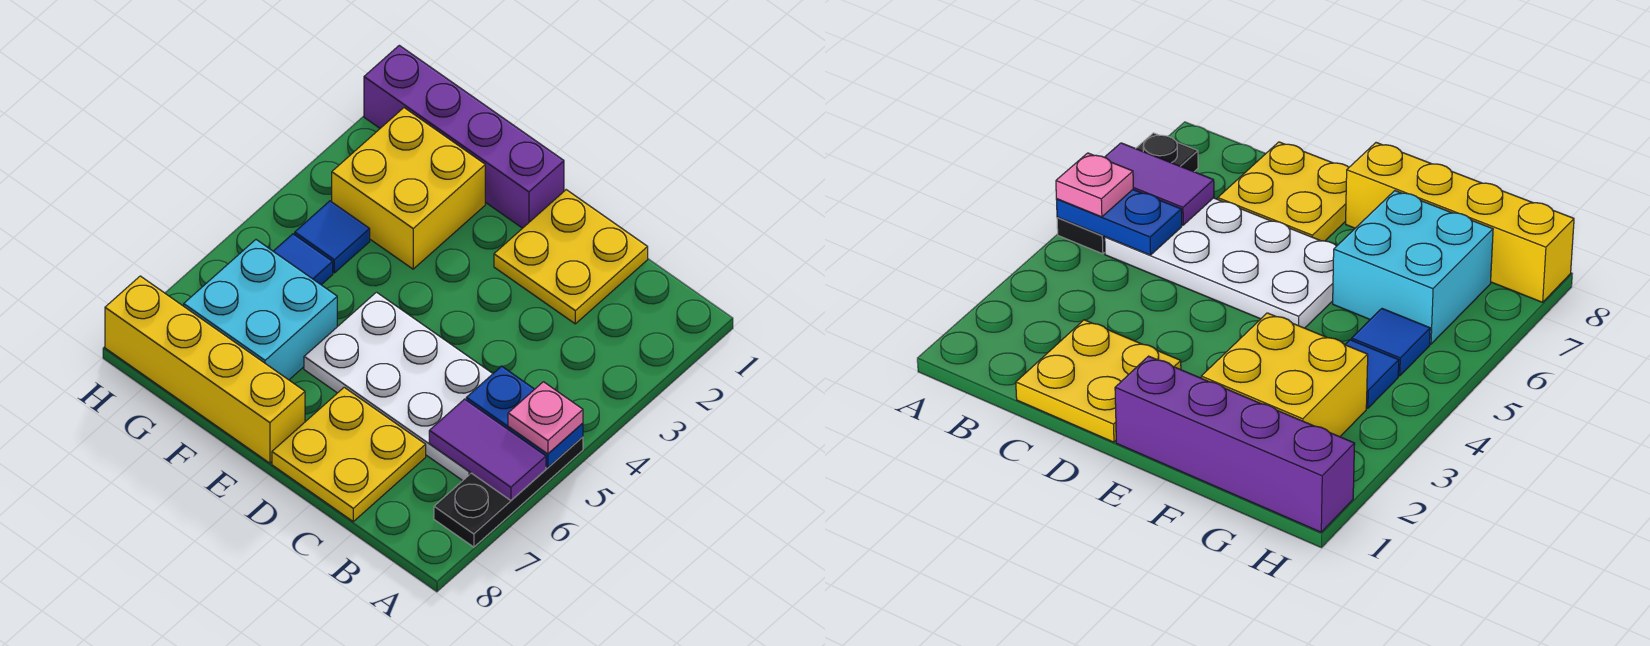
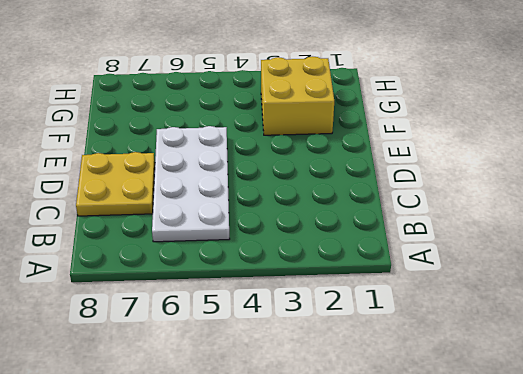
none -> black plate A5:A7 level 1
none -> yellow plate C1:D2 level 1
none -> purple brick E1:H1 level 1

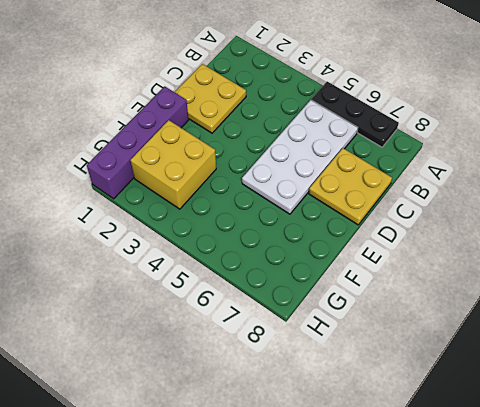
none -> yellow brick E8:H8 level 1
none -> cyan brick F6:G7 level 1
none -> blue tile G4 level 1

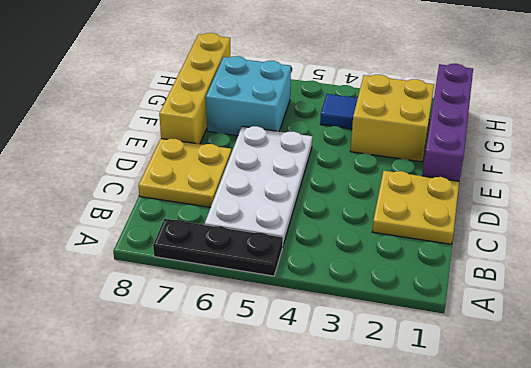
none -> blue tile G5 level 1
none -> blue plate A5:B5 level 2
none -> purple tile A6:B6 level 2

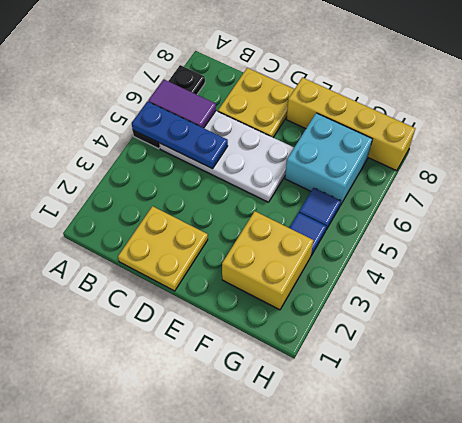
blue plate A5:C5 level 2 -> blue plate A5:B5 level 2
none -> purple brick E1:H1 level 1
none -> pink plate A5 level 3

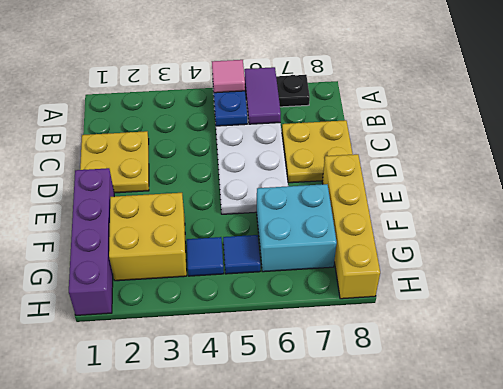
pink tile A5 level 3 -> pink plate A5 level 3

